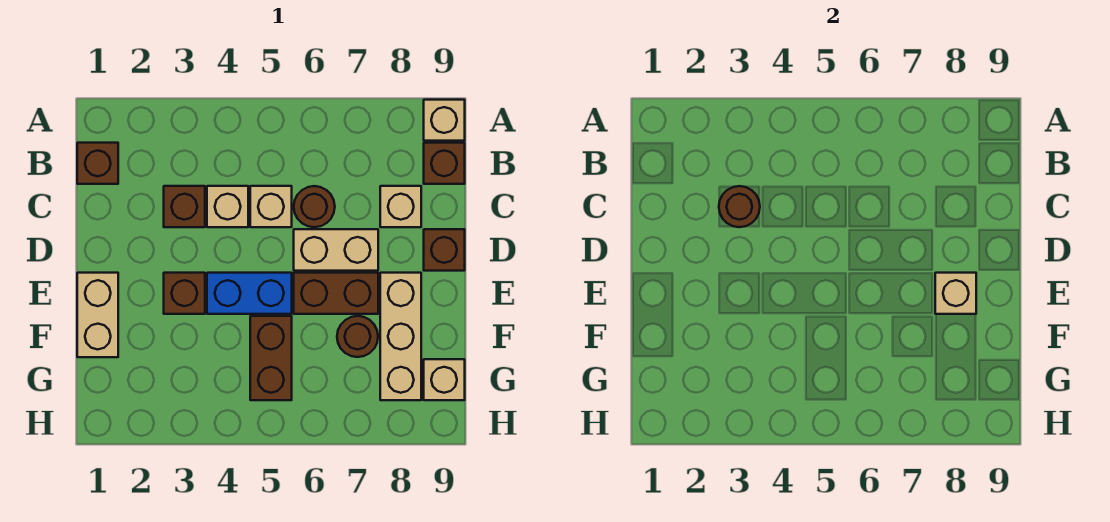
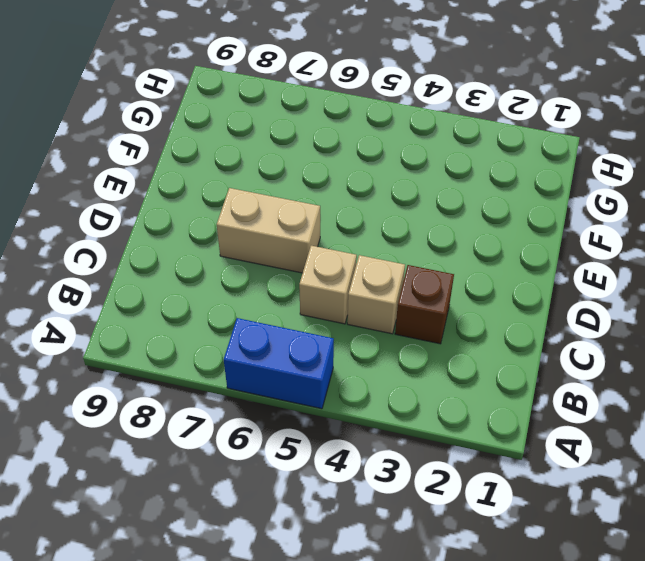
blue brick A5:A6 level 1 -> blue brick E4:E5 level 1
none -> tan brick A9 level 1
none -> brown brick B1 level 1
none -> brown brick B9 level 1

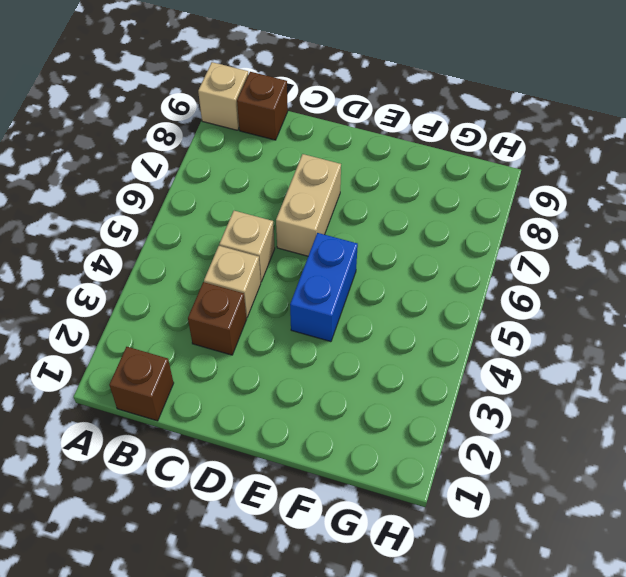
none -> brown round brick C6 level 1
none -> tan brick C8 level 1
none -> brown brick D9 level 1

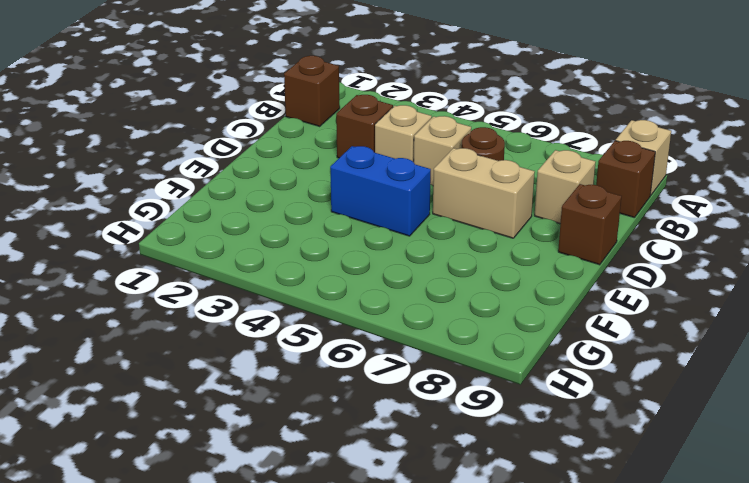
none -> tan brick E1:F1 level 1
none -> brown brick E3 level 1
none -> brown brick E6:E7 level 1

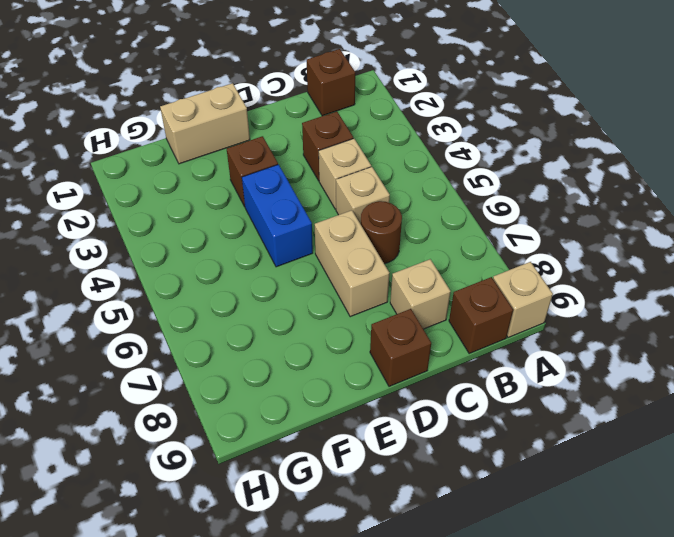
none -> brown brick E6:E7 level 1
none -> tan brick E8:G8 level 1
none -> brown brick F5:G5 level 1

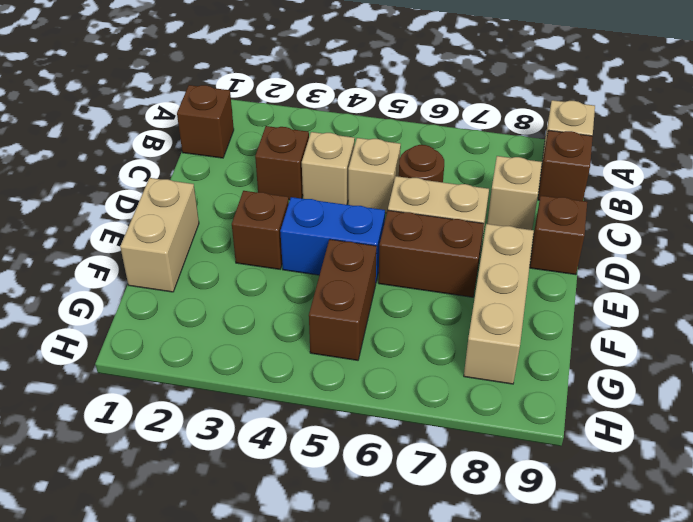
none -> brown round brick F7 level 1
none -> tan brick G9 level 1
none -> brown round brick C3 level 2

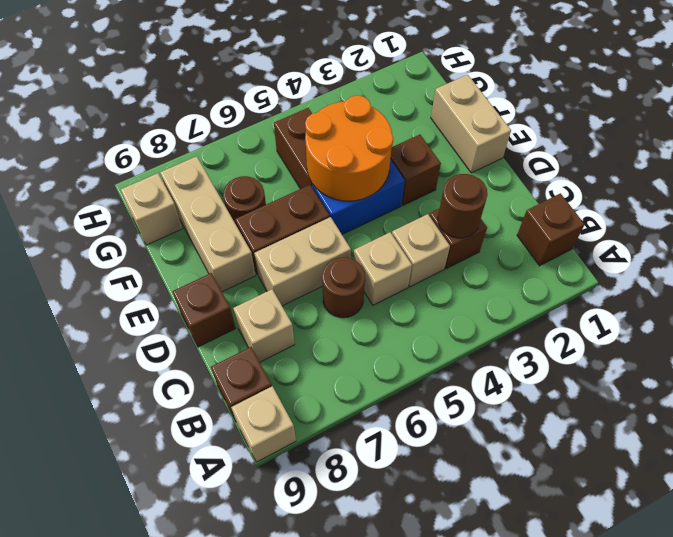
orange round brick E4:F5 level 2 -> none
none -> tan brick E8 level 2

